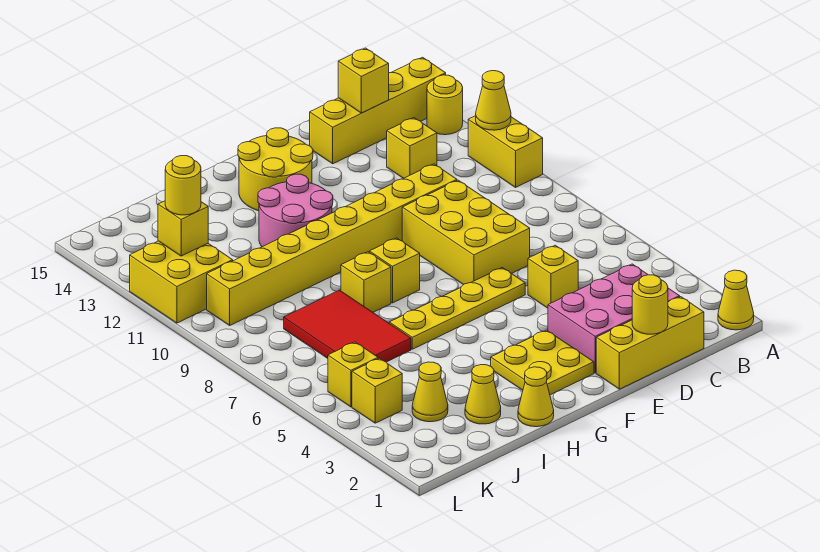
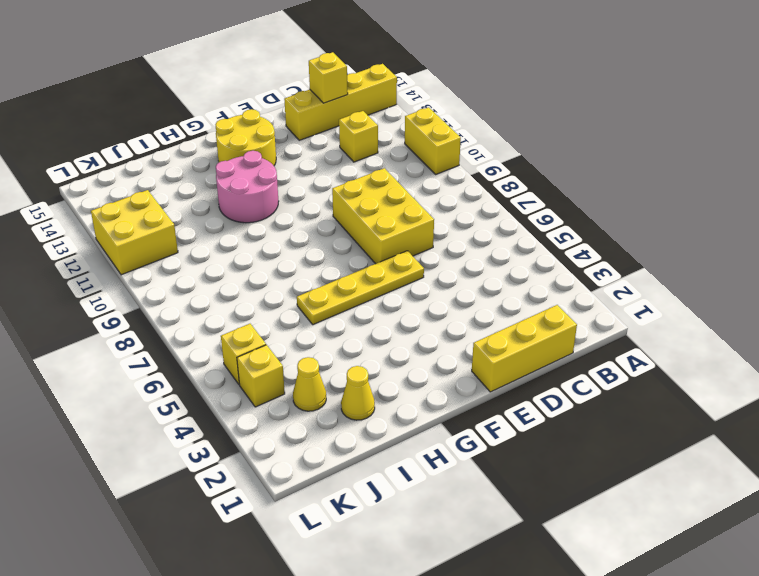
none -> yellow cone A1 level 1
none -> yellow round brick A13 level 1
none -> pink brick C2:E3 level 1

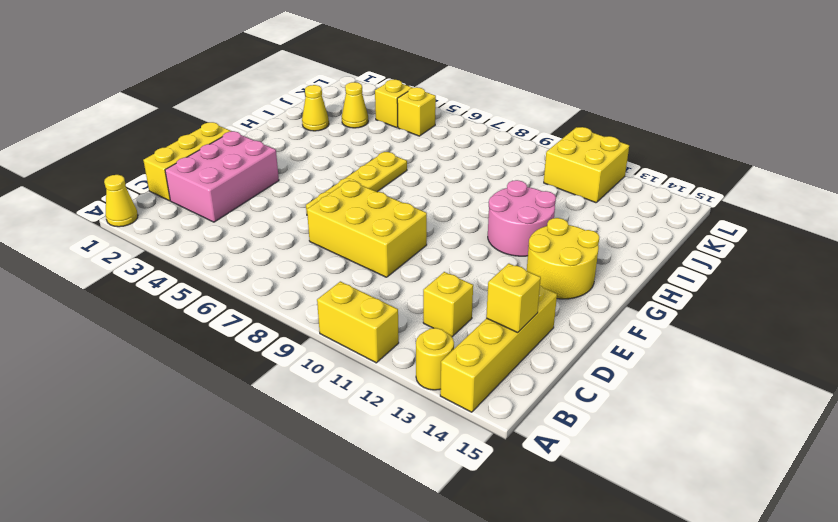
none -> yellow brick D5 level 1
none -> yellow brick D10:K10 level 1
none -> yellow plate F2:G3 level 1

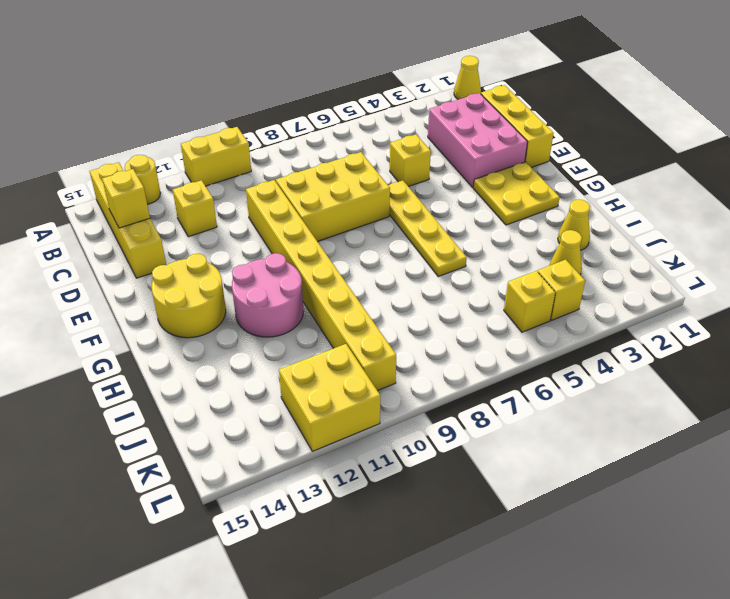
none -> yellow brick G8 level 1
none -> yellow cone H1 level 1
none -> yellow brick H8 level 1

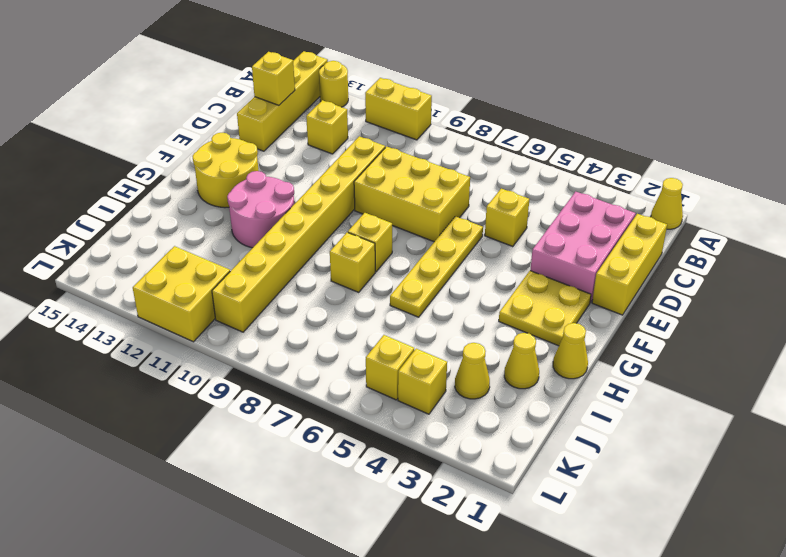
none -> red tile I6:J8 level 1
none -> yellow cone A11 level 2
none -> yellow round brick D1 level 2

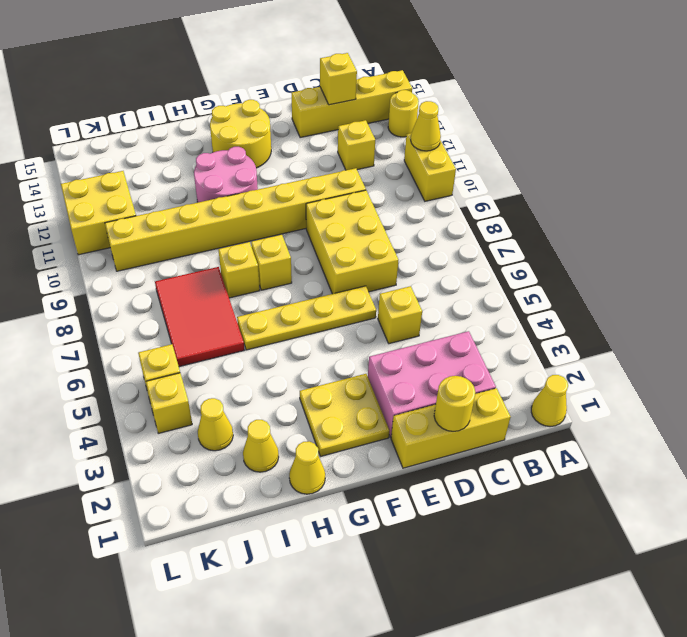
none -> yellow brick K12 level 2
none -> yellow round brick K12 level 3

